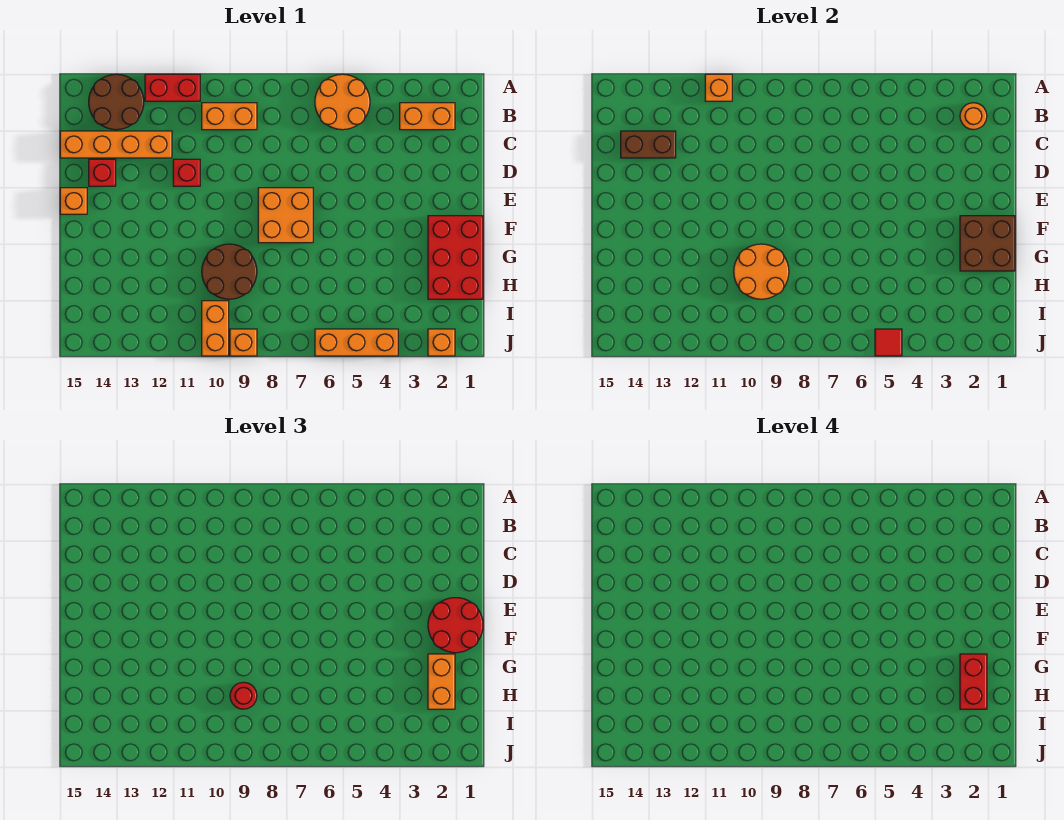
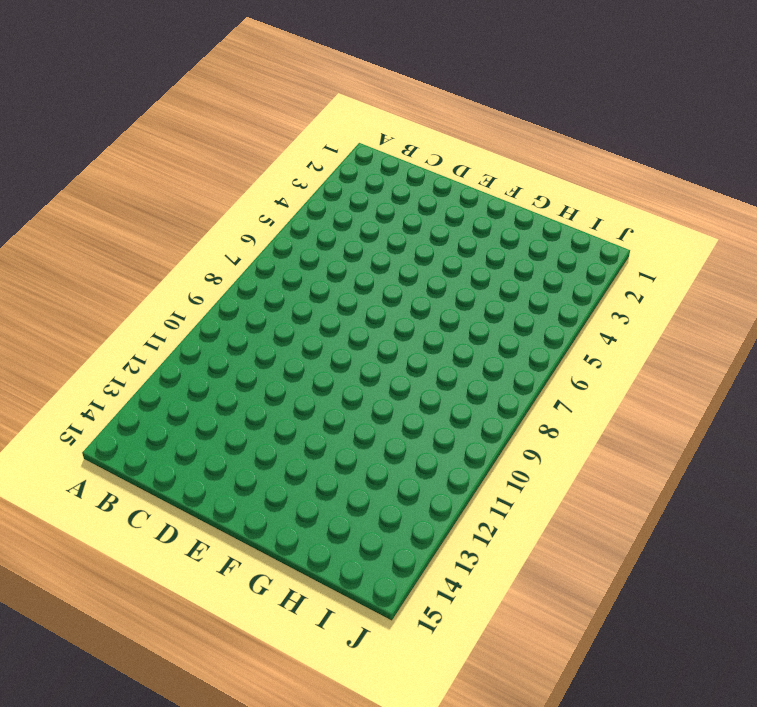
none -> orange round brick A5:B6 level 1
none -> red brick A11:A12 level 1
none -> brown round brick A13:B14 level 1

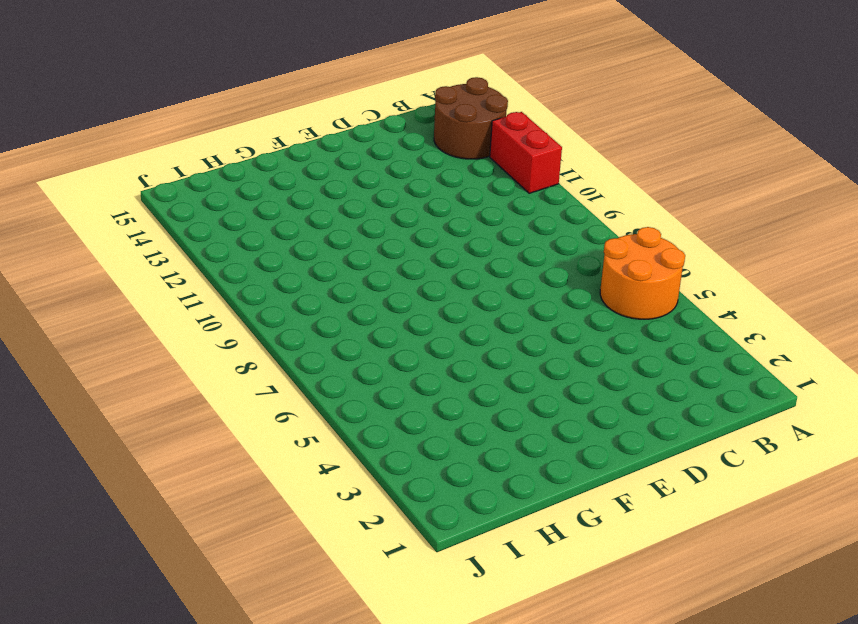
none -> orange brick B2:B3 level 1
none -> orange brick B9:B10 level 1
none -> orange brick C12:C15 level 1

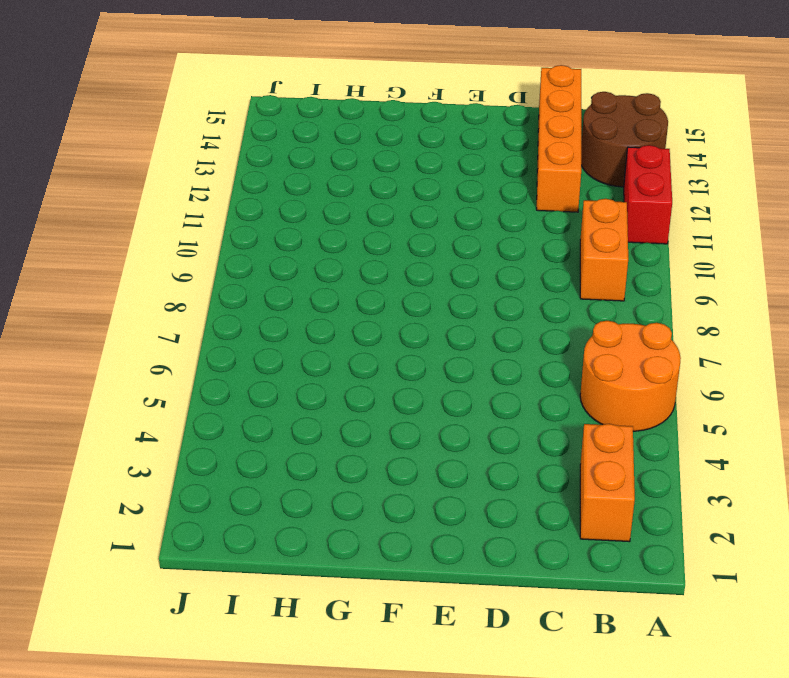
none -> red brick D11 level 1
none -> red brick D14 level 1
none -> orange brick E7:F8 level 1

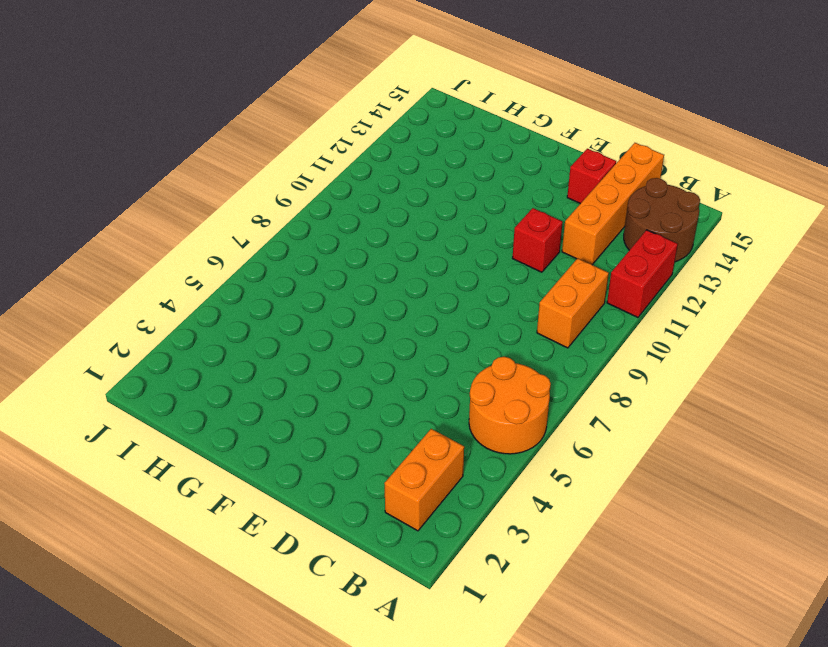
none -> orange brick E7:F8 level 1
none -> orange brick E15 level 1
none -> red brick F1:H2 level 1

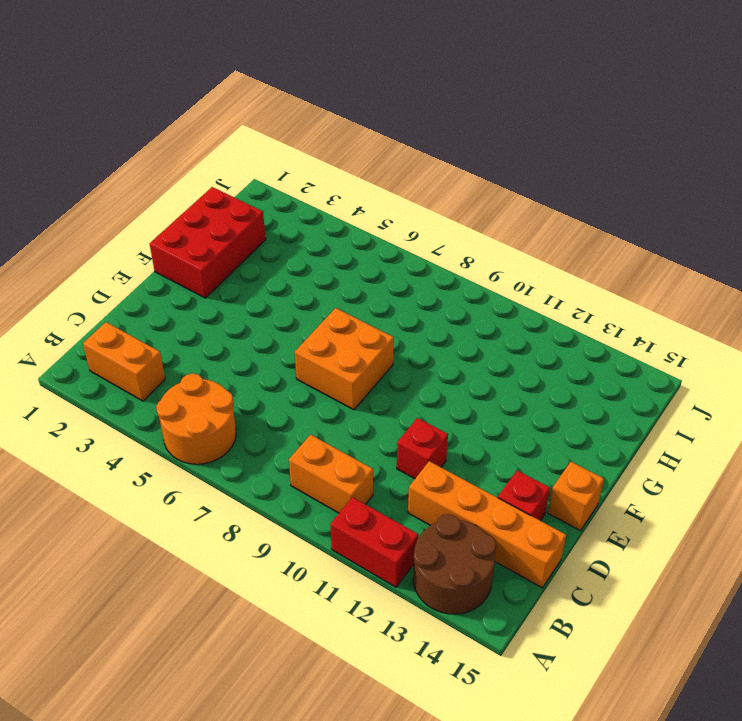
none -> brown round brick G9:H10 level 1
none -> orange brick I10:J10 level 1
none -> orange brick J2 level 1

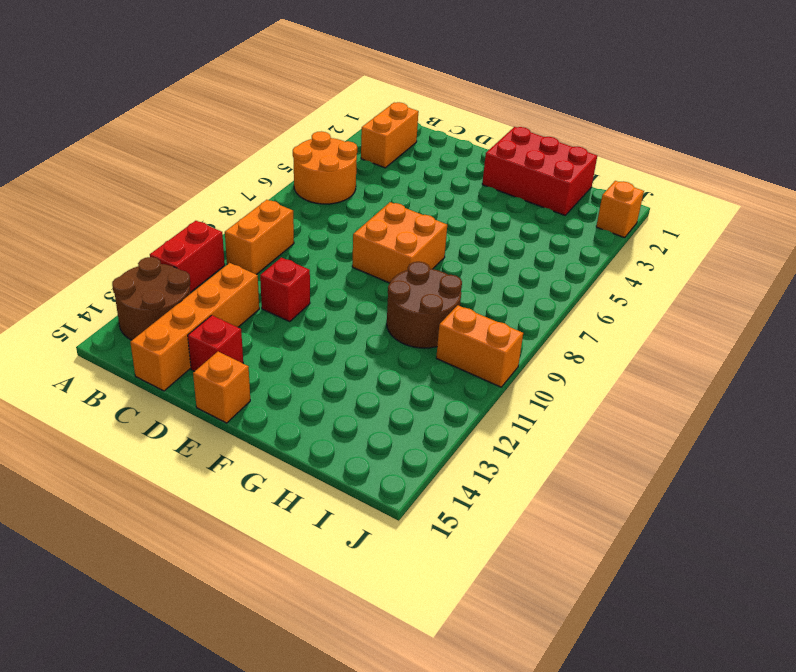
none -> orange brick J4:J6 level 1
none -> orange brick J9 level 1
none -> orange brick A11 level 2

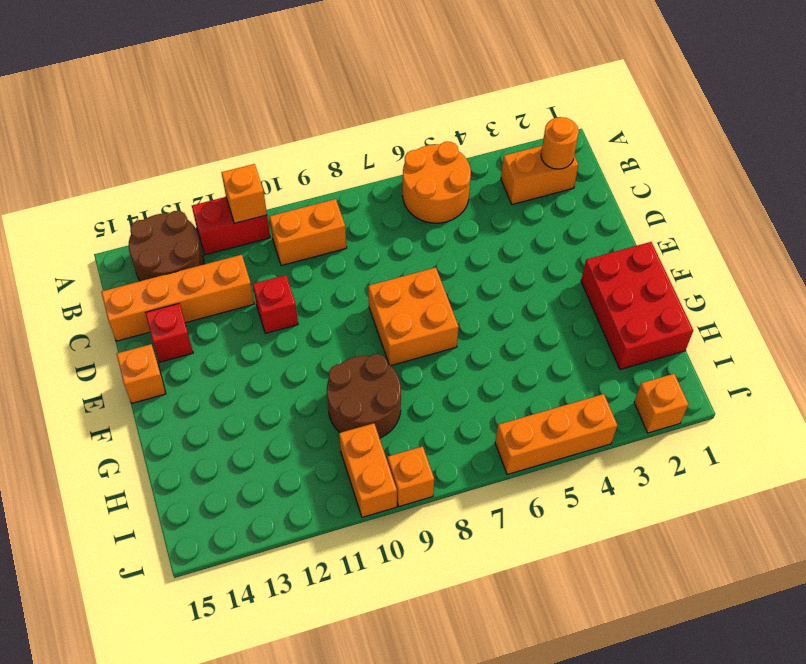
none -> brown brick C13:C14 level 2
none -> brown brick F1:G2 level 2
none -> orange round brick G9:H10 level 2

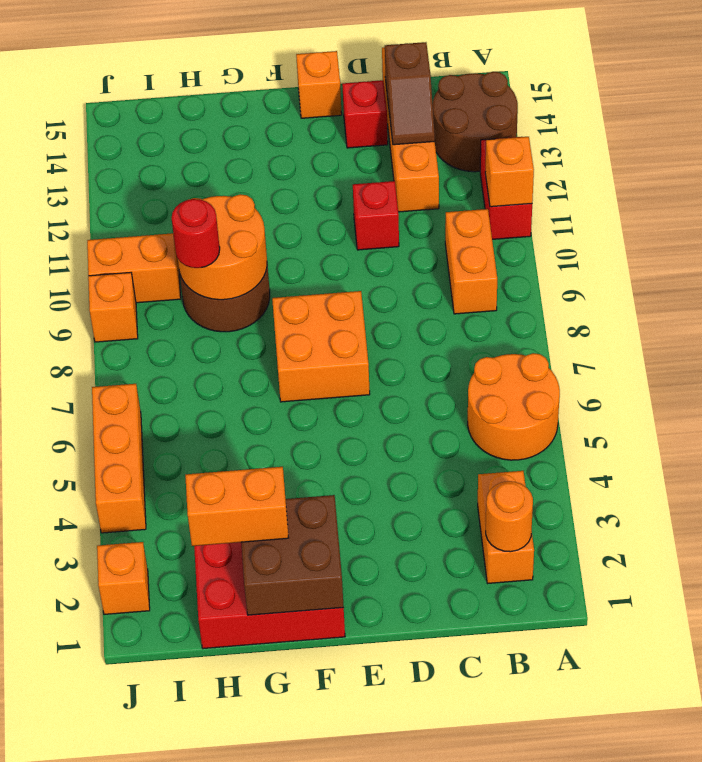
brown slope C13:C14 level 2 top 14 -> brown brick C13:C14 level 2
none -> red tile J5 level 2
none -> red round brick E1:F2 level 3
none -> red brick G2:H2 level 4

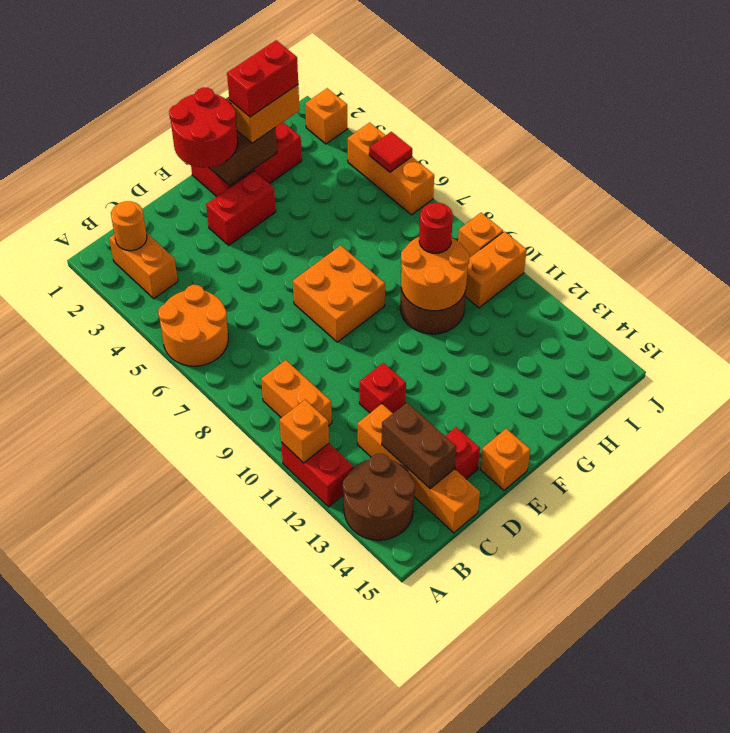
red brick E3:F3 level 1 -> none

